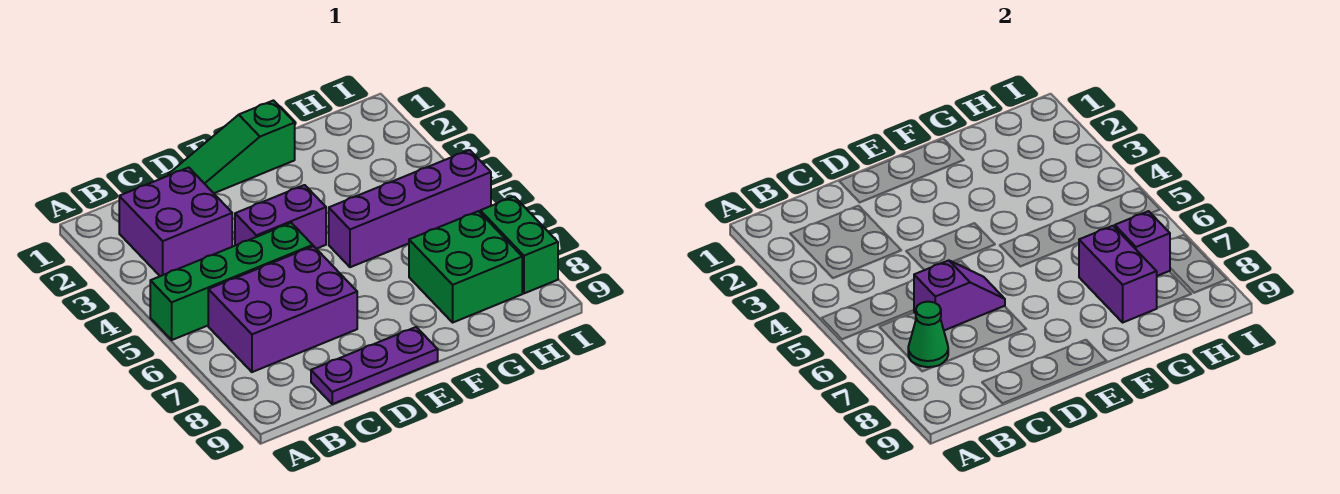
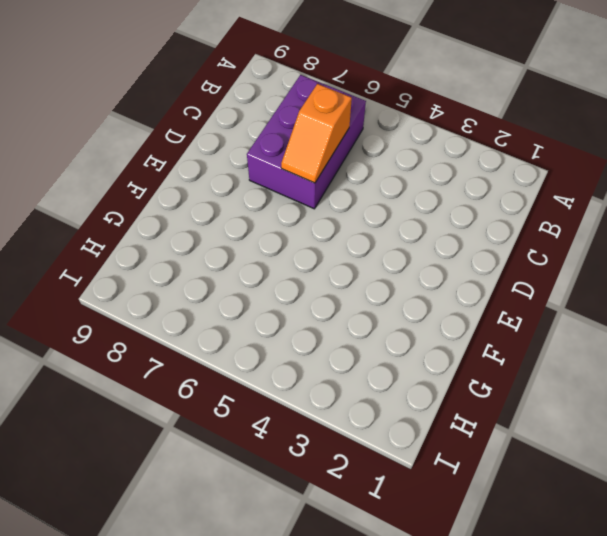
orange slope C6:D6 level 2 top C -> purple slope C6:D6 level 2 top C
none -> green brick A5:D5 level 1
none -> purple brick B2:C3 level 1
none -> purple plate C9:E9 level 1

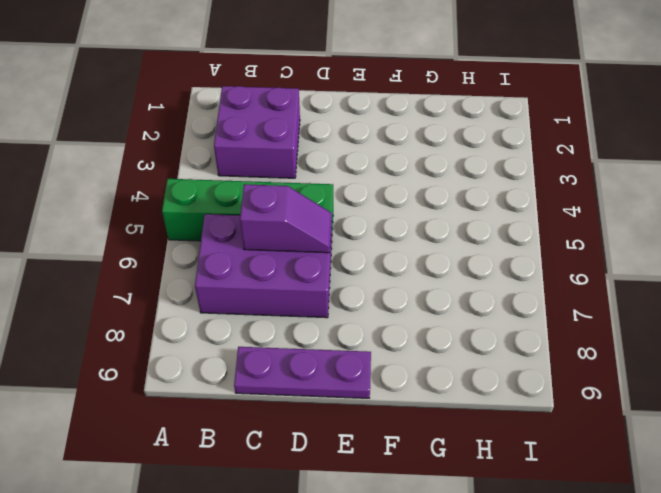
none -> green slope D1:F1 level 1 top F
none -> purple brick D4:E4 level 1
none -> purple brick F5:I5 level 1

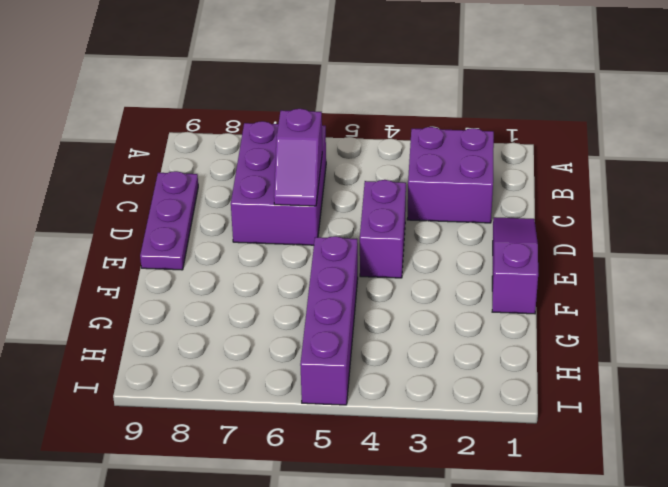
purple slope D1:F1 level 1 top F -> green slope D1:F1 level 1 top F
none -> green brick A5:D5 level 1
none -> green brick G7:H8 level 1
none -> green brick I7:I8 level 1

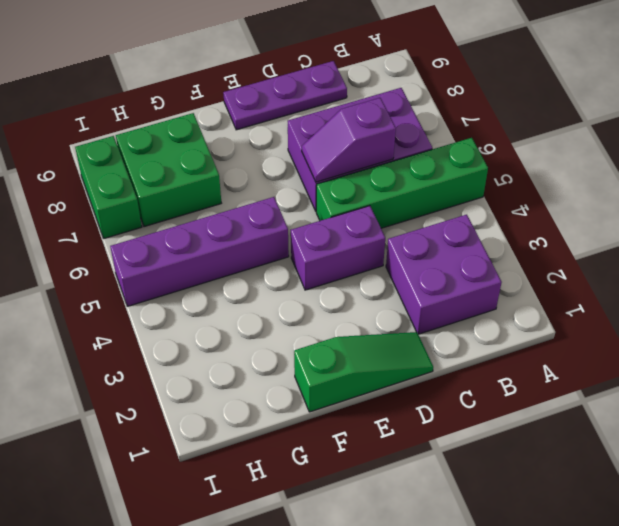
none -> green cone B7 level 2
none -> purple brick G7:G8 level 2
none -> purple brick H7 level 2

